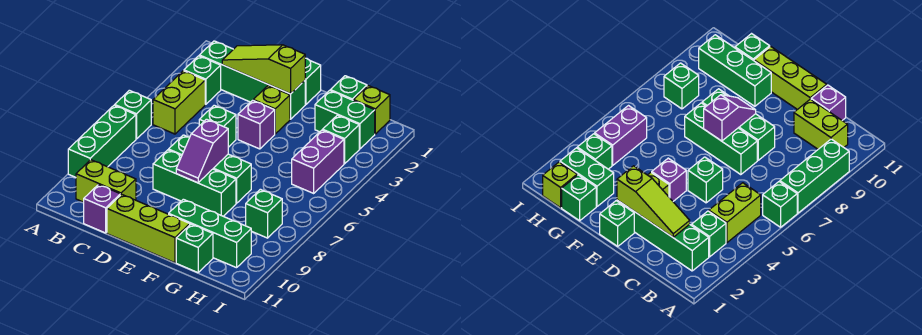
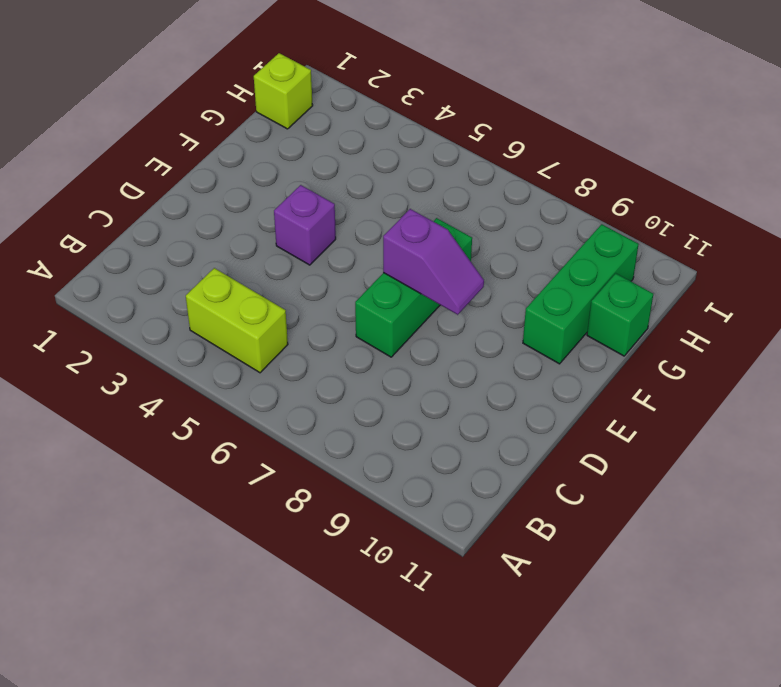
none -> green brick A6 level 1
none -> green brick A7:A9 level 1
none -> green brick B2:E2 level 1

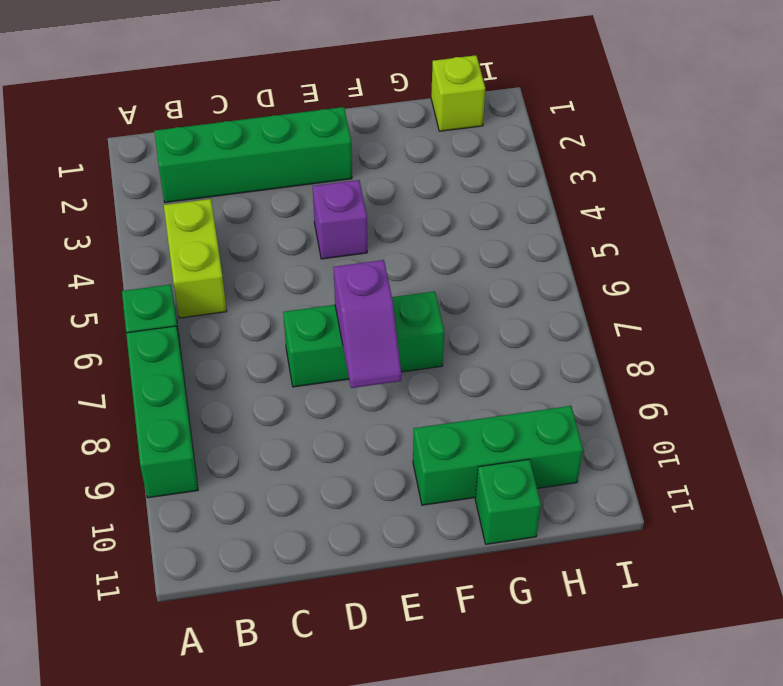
none -> green brick B3 level 1
none -> lime brick B10:C10 level 1
none -> purple brick C11 level 1

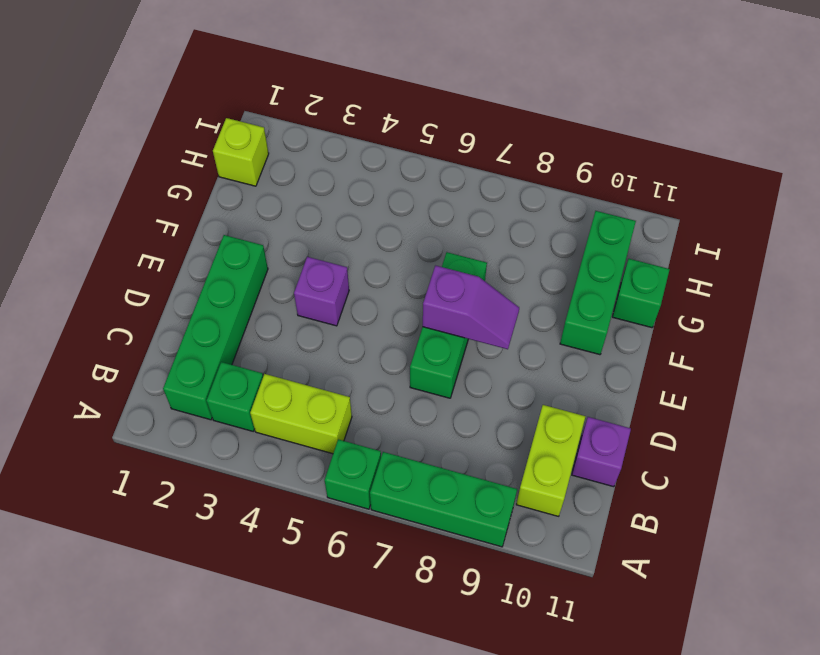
none -> green brick D5 level 1
none -> green brick D8:F8 level 1
none -> lime brick D11:F11 level 1

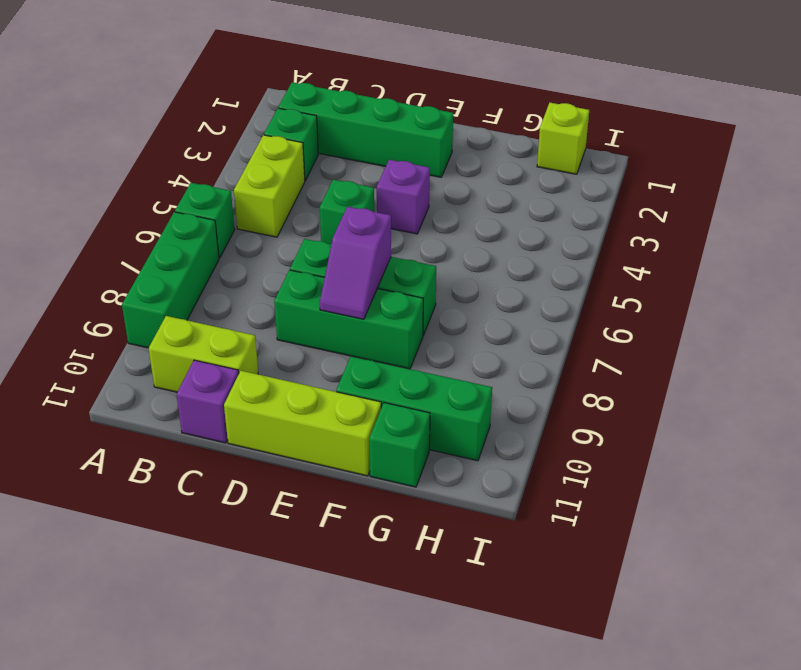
none -> green brick E1 level 1
none -> lime brick E3 level 1
none -> green brick G1 level 1

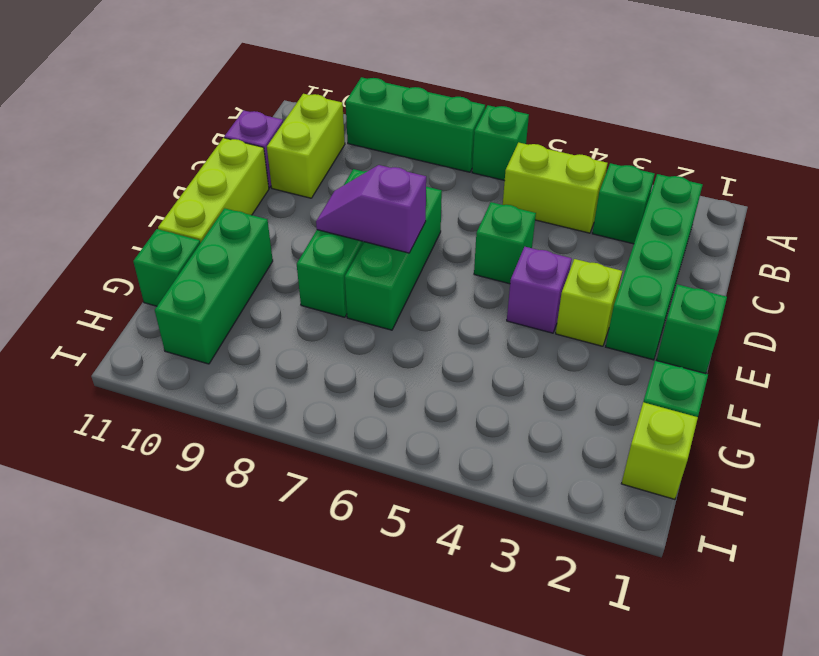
none -> green brick G2:H2 level 1
none -> green brick H3 level 1
none -> purple brick H4:H5 level 1

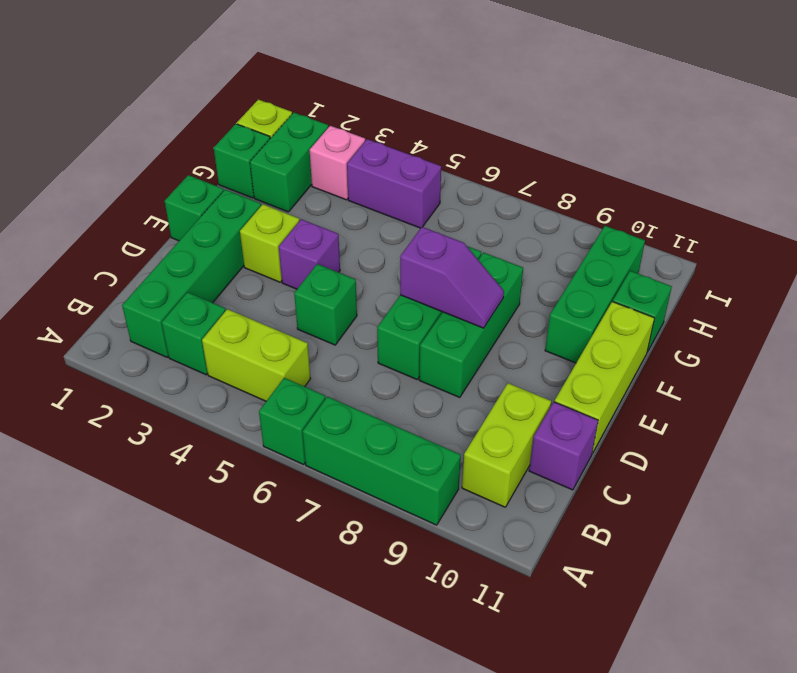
pink brick H3 level 1 -> green brick H3 level 1
none -> green brick H8 level 1
none -> lime slope C2:E2 level 2 top E

